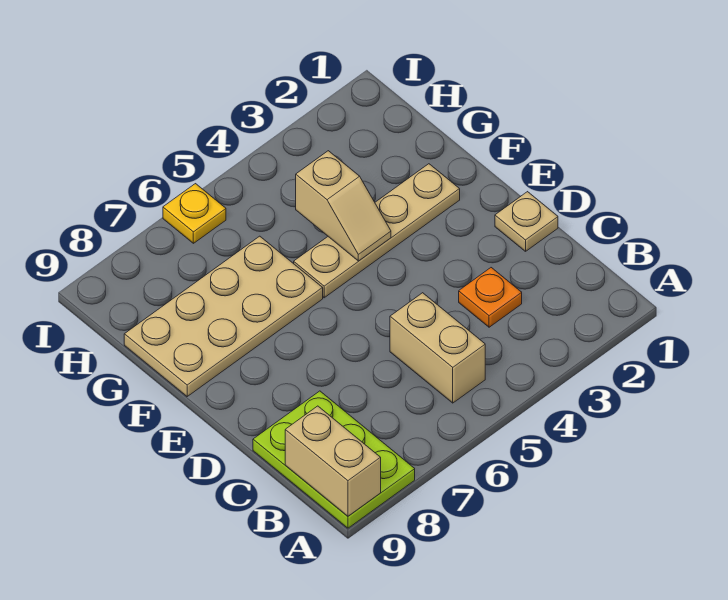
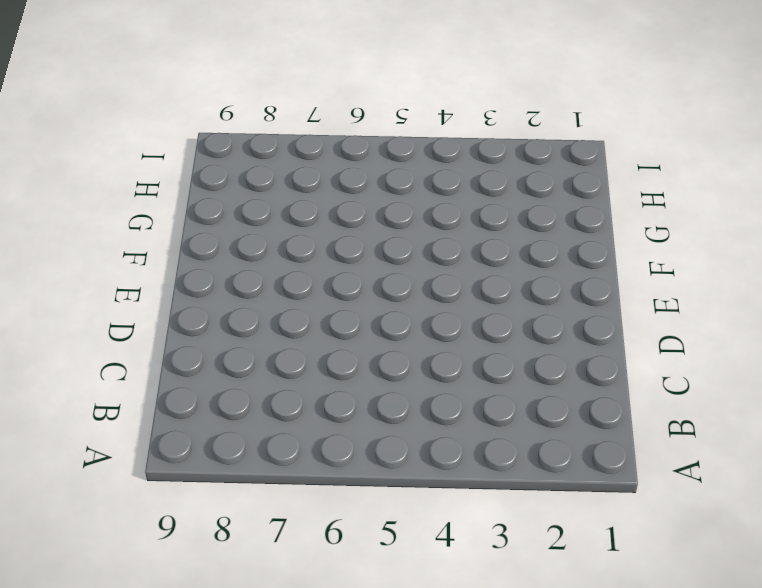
none -> lime plate A8:C9 level 1
none -> tan brick B5:C5 level 1

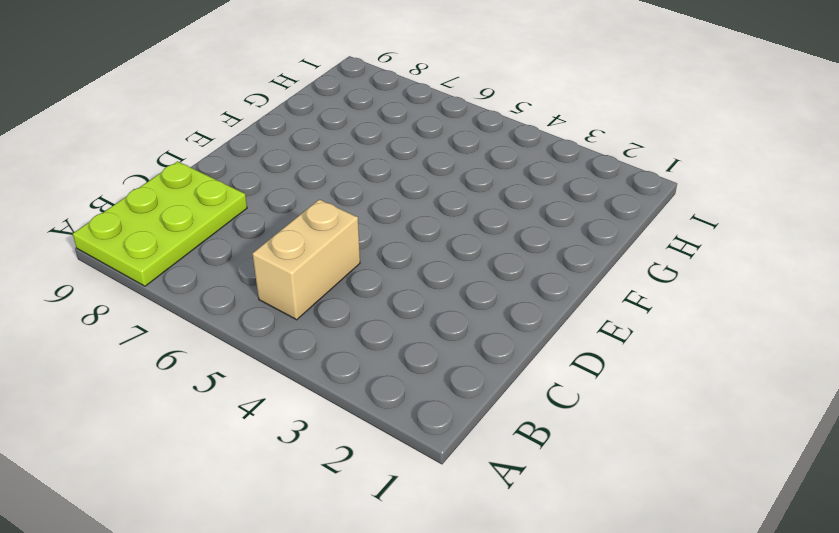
none -> orange plate C3 level 1
none -> tan plate D1 level 1

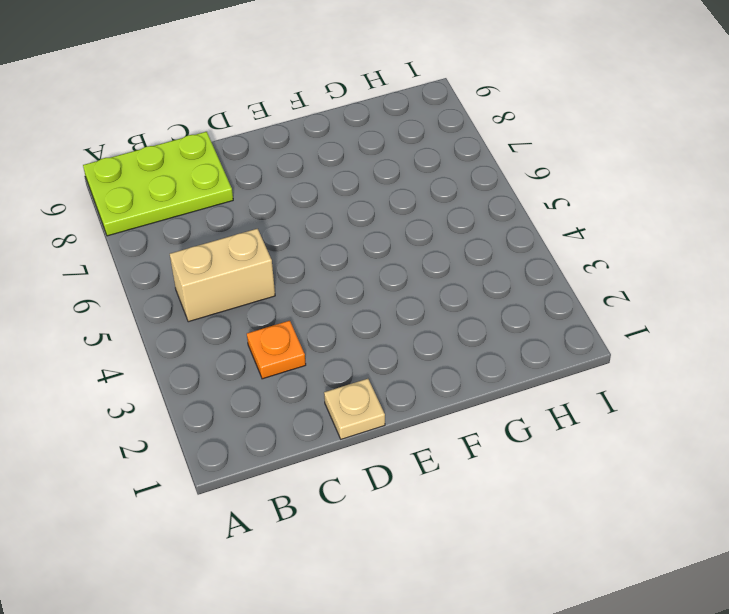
none -> tan plate F2:F5 level 1
none -> tan plate F6:G9 level 1

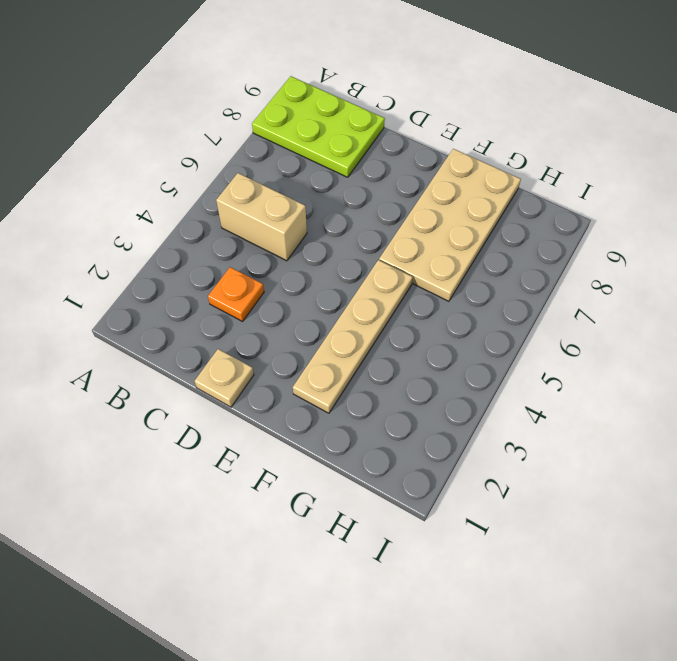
none -> yellow plate I6 level 1
none -> tan brick A9:B9 level 2

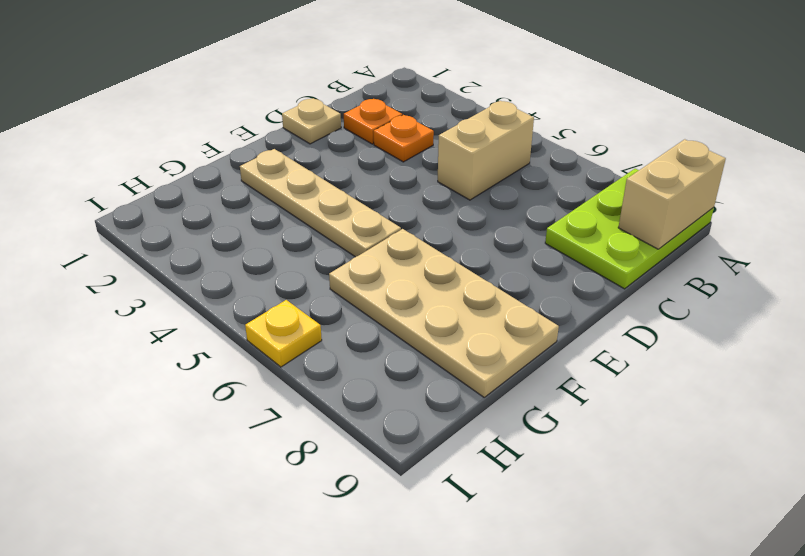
orange plate C2 level 1 -> none
none -> tan slope F4:G4 level 2 top G

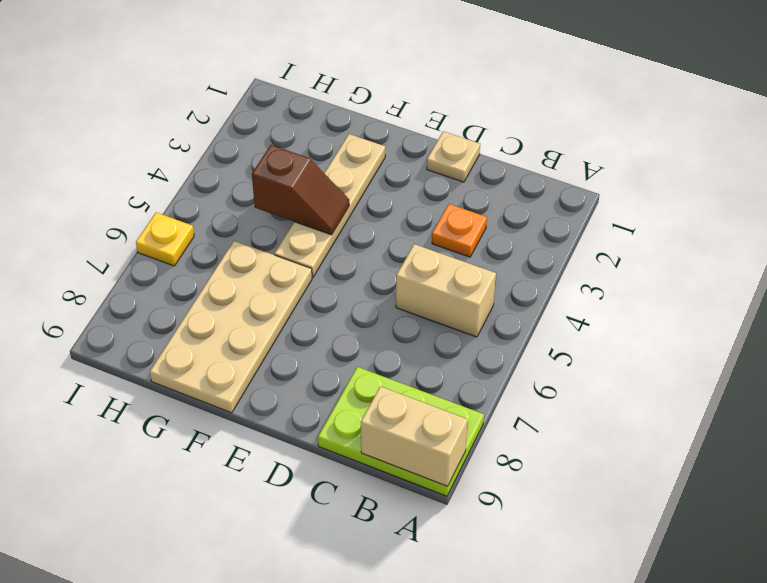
brown slope F4:G4 level 2 top G -> tan slope F4:G4 level 2 top G

